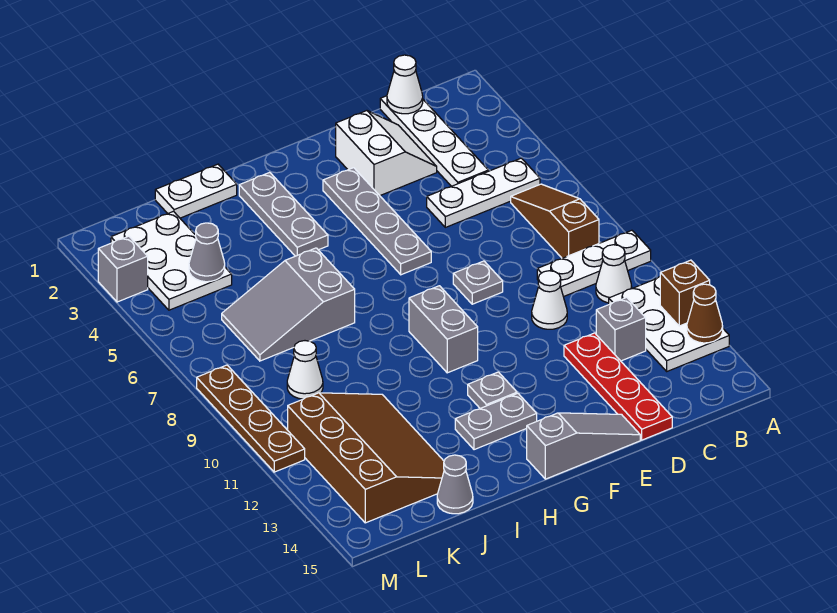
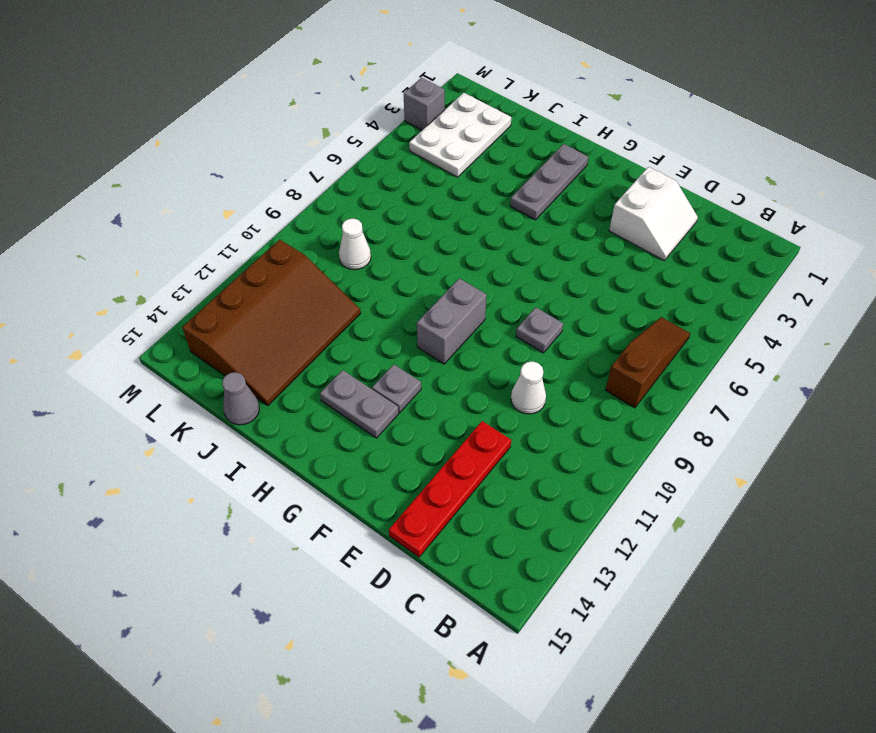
none -> white plate A9:C9 level 1
none -> white plate A11:B13 level 1
none -> white plate B5:D5 level 1

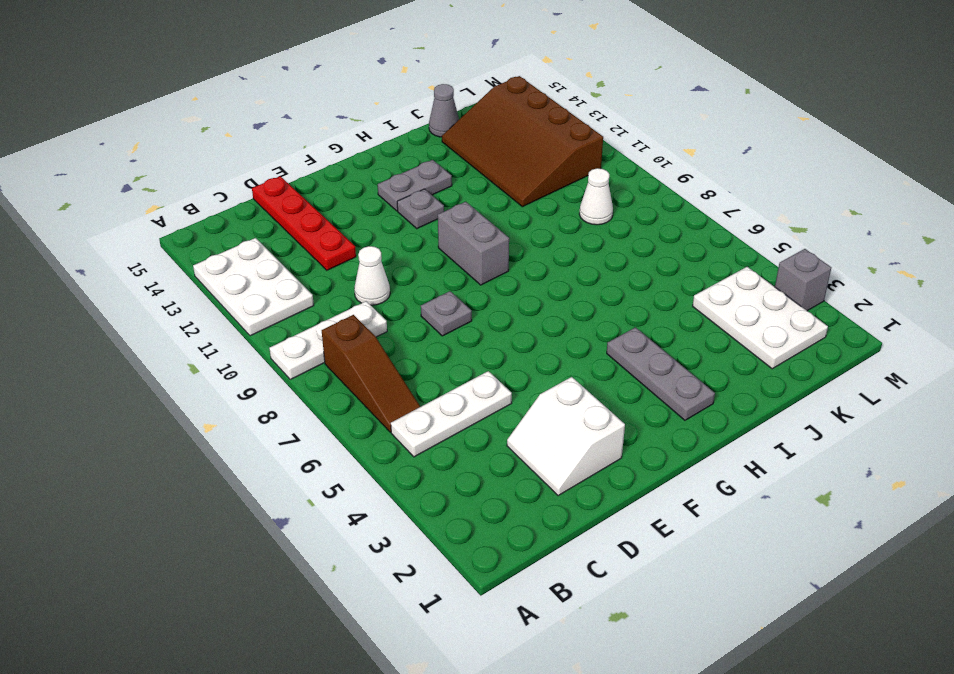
none -> white cone B10 level 1
none -> white plate C1:C4 level 1
none -> grey brick C12 level 1

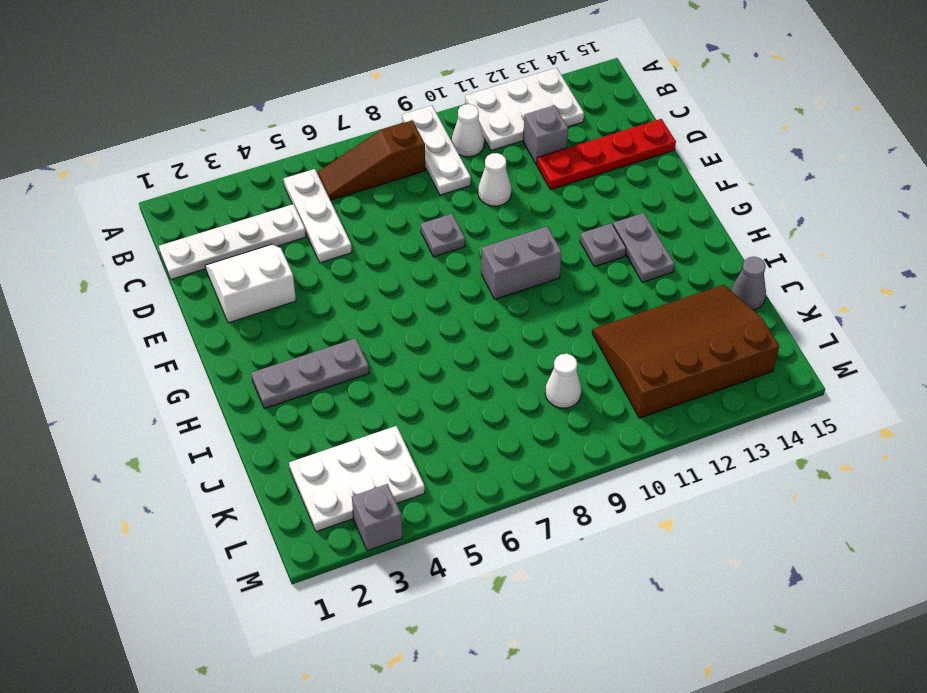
none -> grey slope E15:G15 level 1 top G
none -> grey plate F3:F6 level 1
none -> white plate I1:J1 level 1

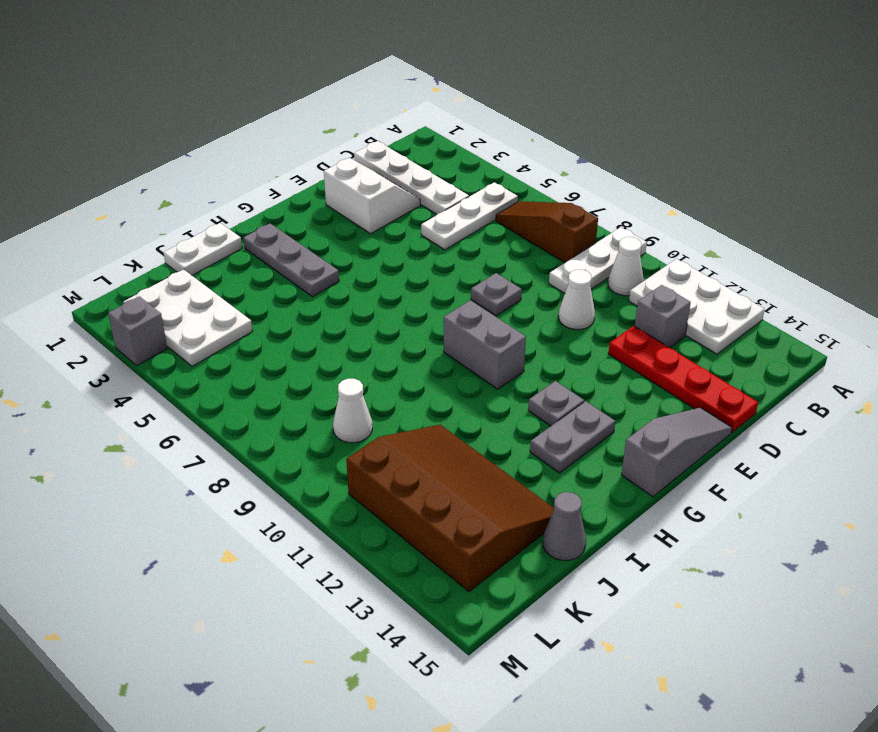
none -> grey plate F3:F6 level 1
none -> grey slope I6:K7 level 1 top I
none -> brown plate M8:M11 level 1

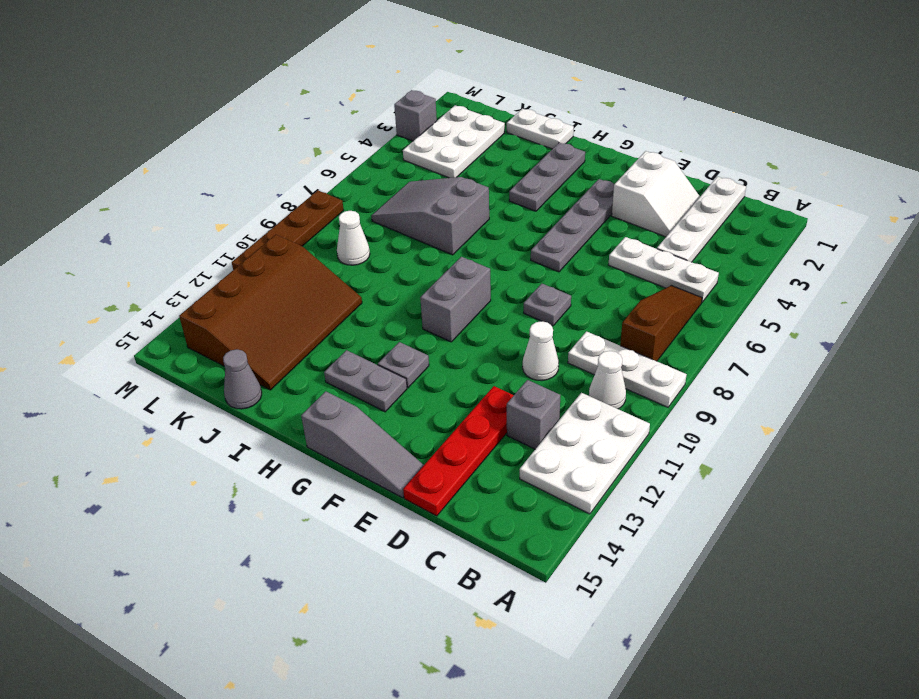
none -> brown brick A12 level 2
none -> brown cone A13 level 2
none -> white cone C1 level 2

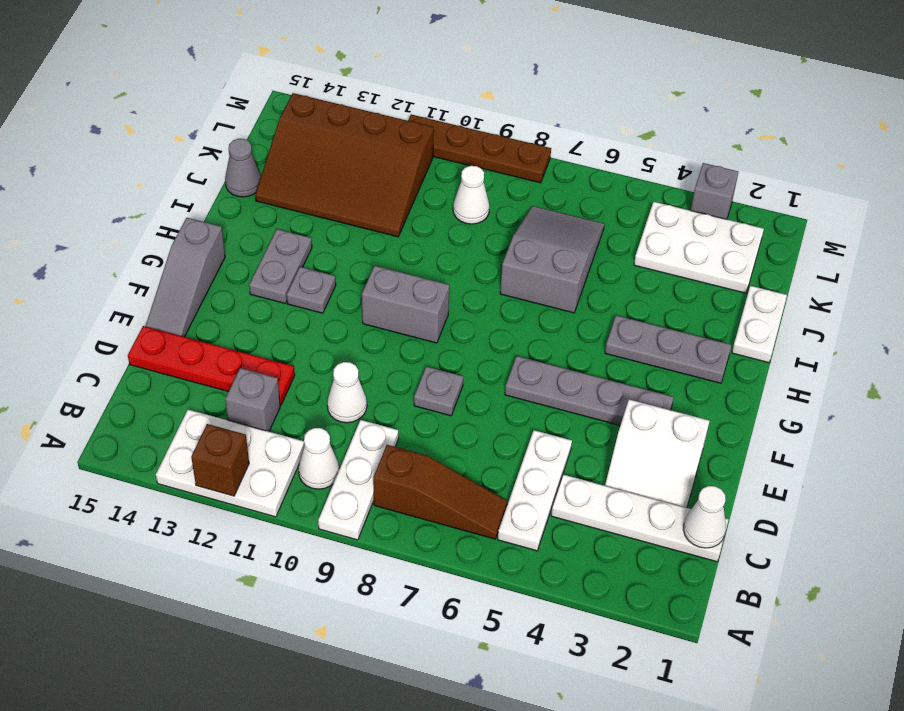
none -> brown cone A13 level 2
none -> grey cone K4 level 2

